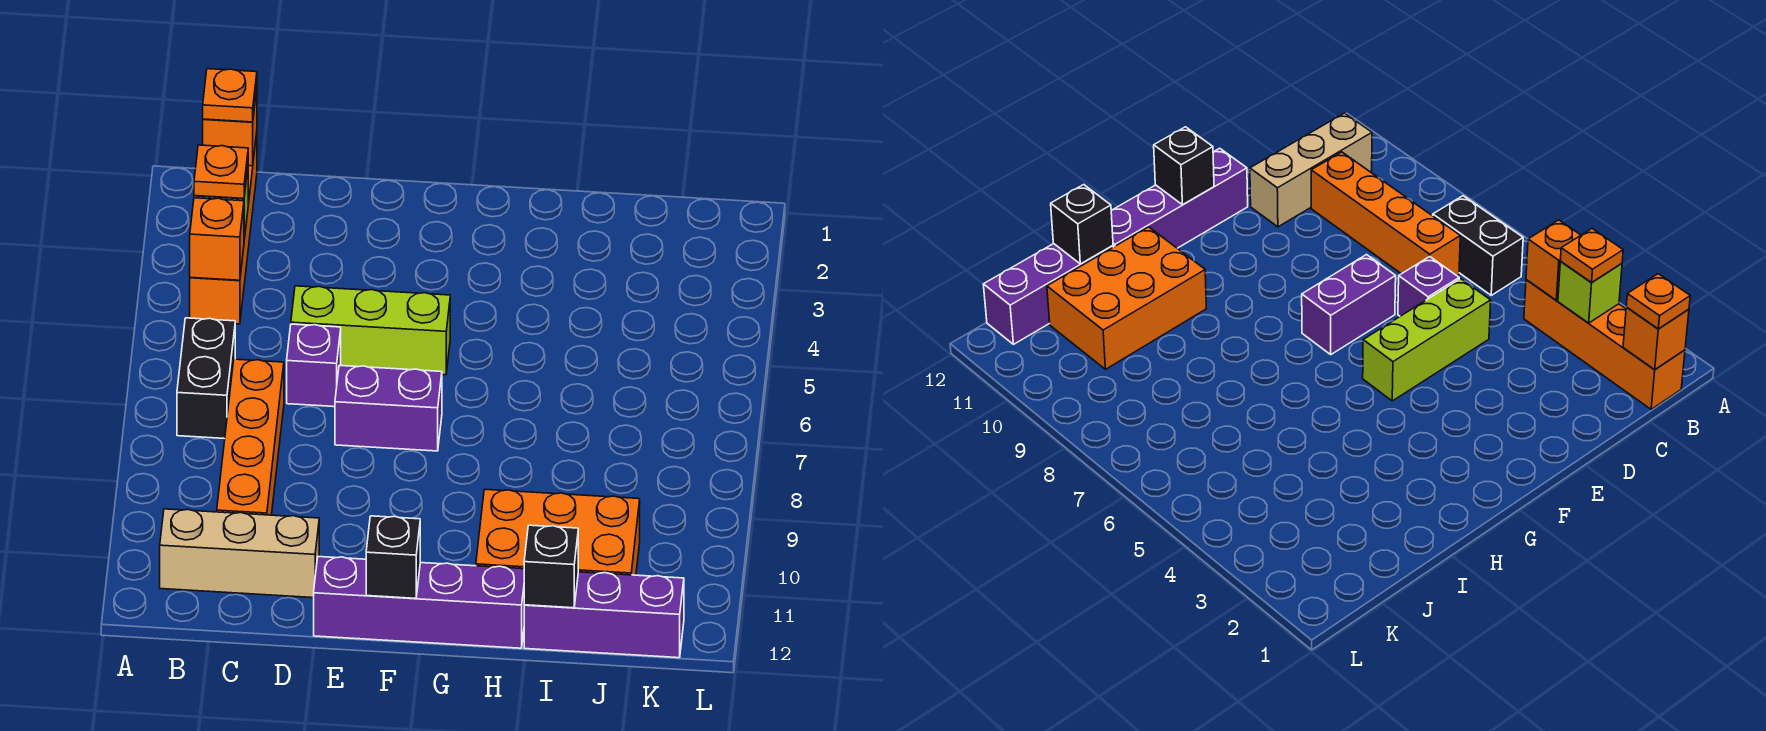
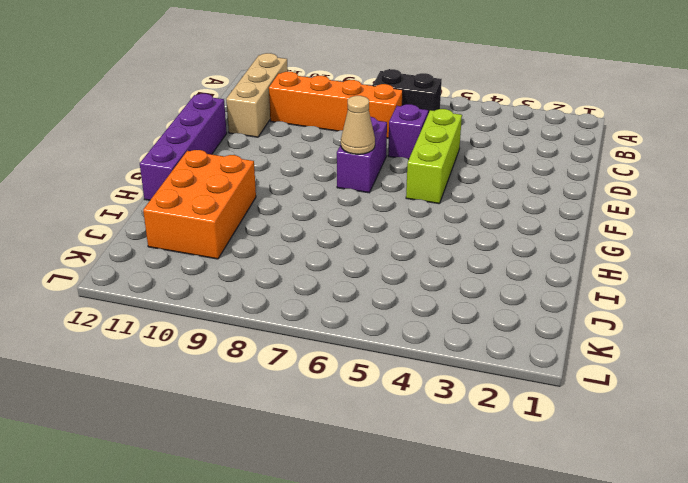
tan cone F7 level 2 -> none
none -> orange brick B1:B4 level 1
none -> purple brick I12:K12 level 1
none -> orange brick B1 level 2

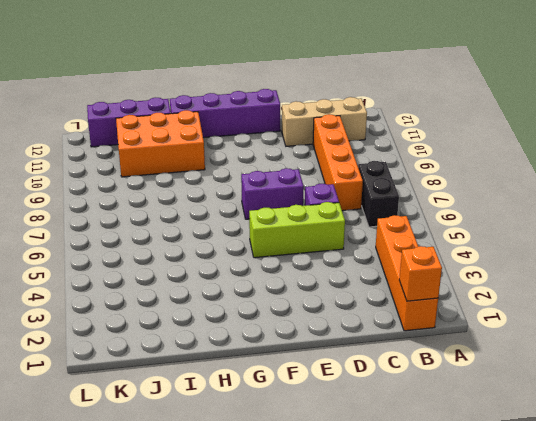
none -> lime brick B3 level 2
none -> orange brick B4 level 2
none -> black brick F12 level 2

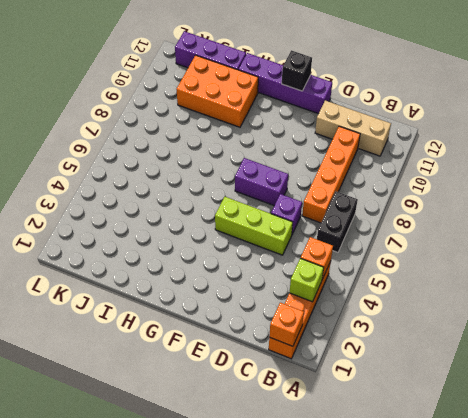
none -> black brick I12 level 2
none -> orange plate B1 level 3
none -> orange plate B3 level 3

